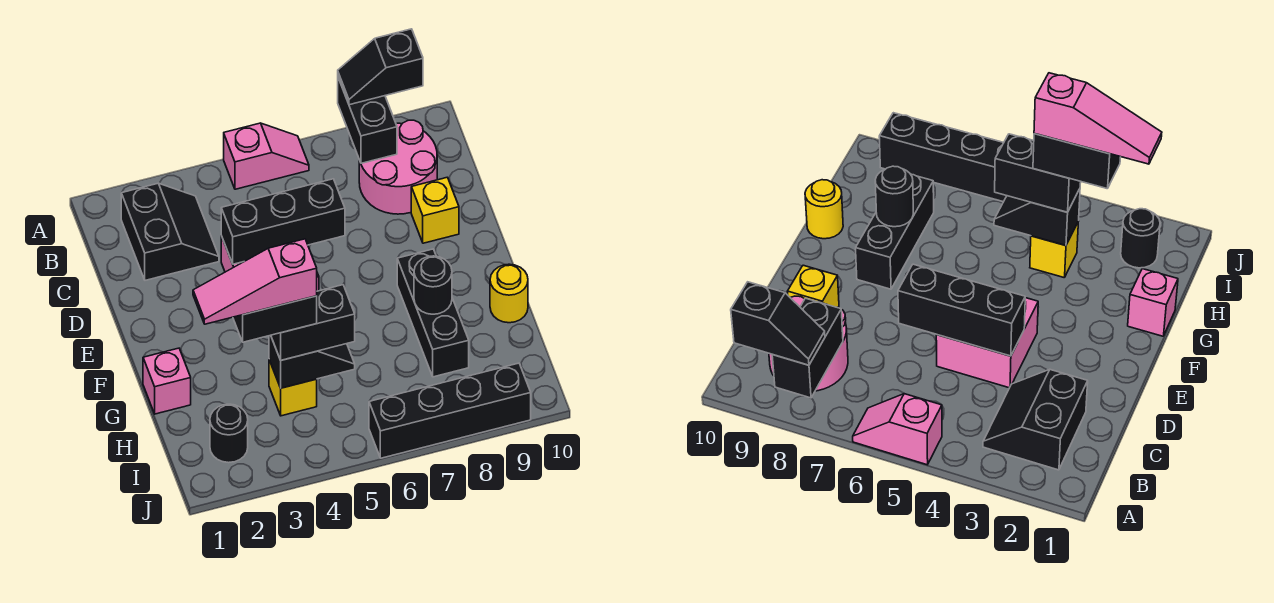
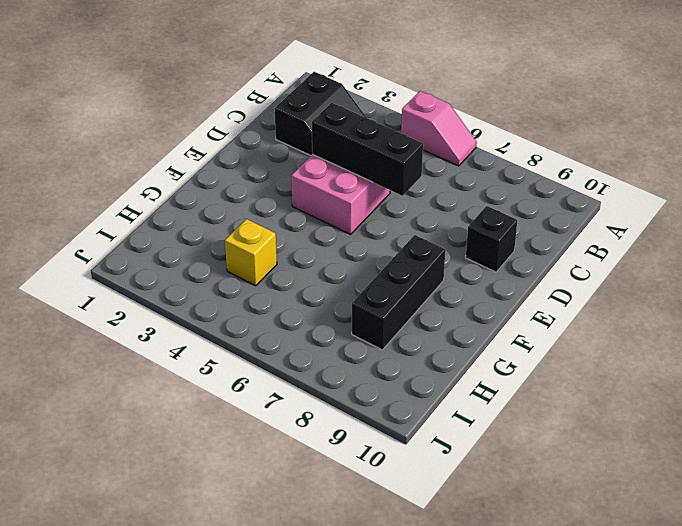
black brick D9 level 1 -> yellow brick D9 level 1
none -> pink round brick B8:C9 level 1
none -> pink brick G1 level 1
none -> yellow round brick G10 level 1

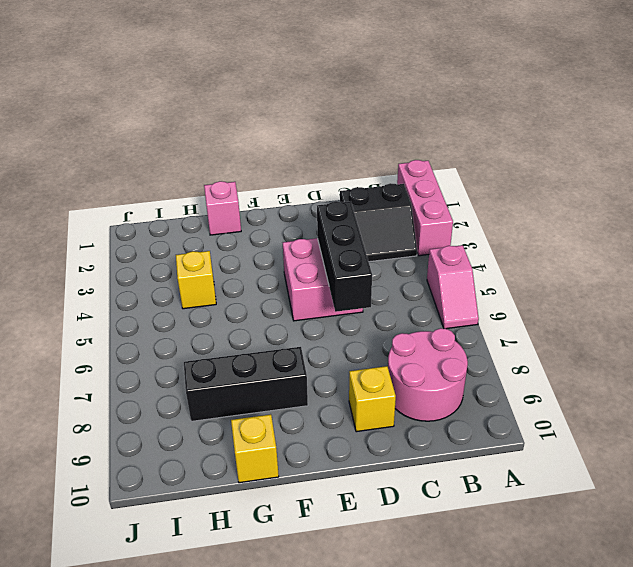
pink brick A1:A3 level 1 -> none
yellow brick G10 level 1 -> yellow round brick G10 level 1
none -> black round brick I2 level 1
none -> black brick J6:J9 level 1
none -> black brick A8:B8 level 2

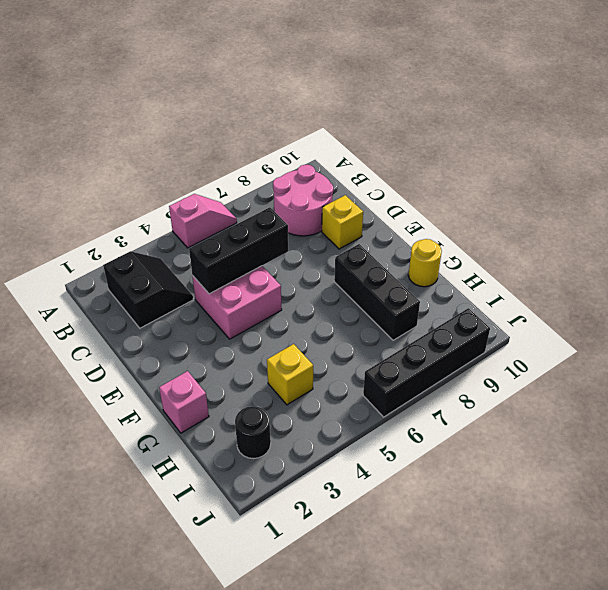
none -> black brick A8:B8 level 2
none -> black round brick G8 level 2
none -> black slope H4:H5 level 2 top 4

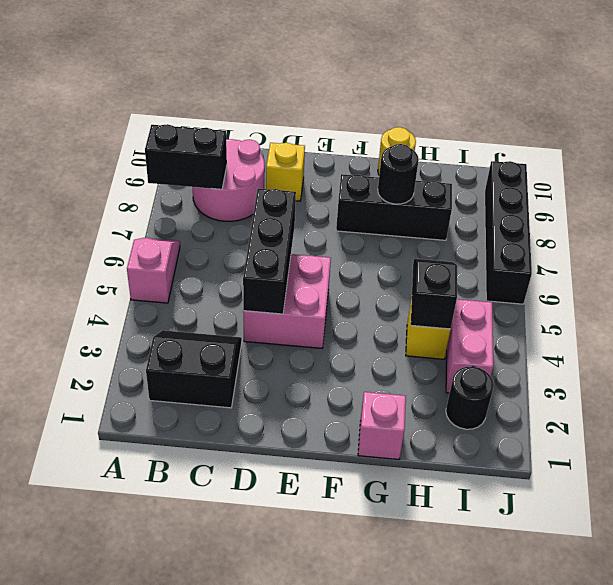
pink brick I3:I4 level 1 -> none
none -> black slope A8:A9 level 3 top 9
none -> black brick H4:H5 level 3
none -> black brick H3:H4 level 4

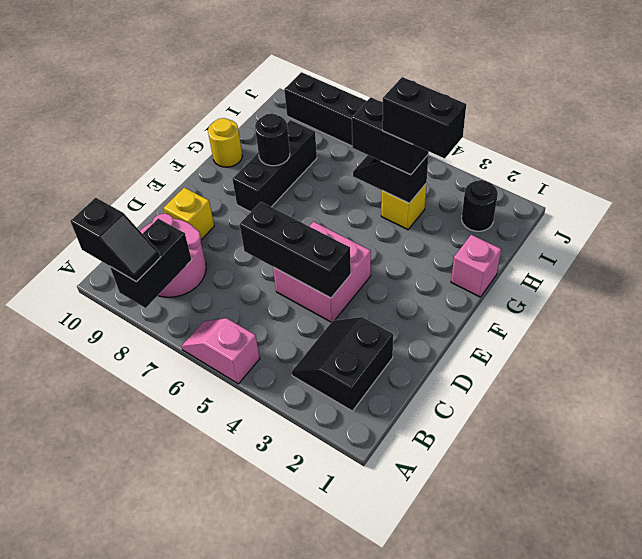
none -> pink slope H2:H4 level 5 top 4

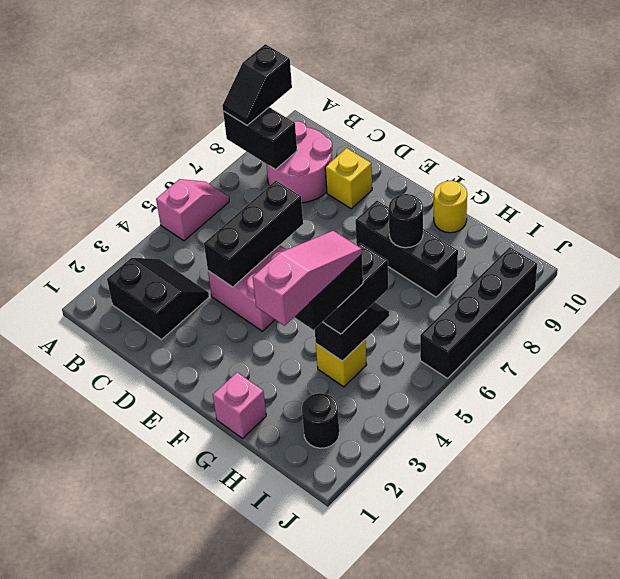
pink slope H2:H4 level 5 top 2 -> pink slope H2:H4 level 5 top 4

